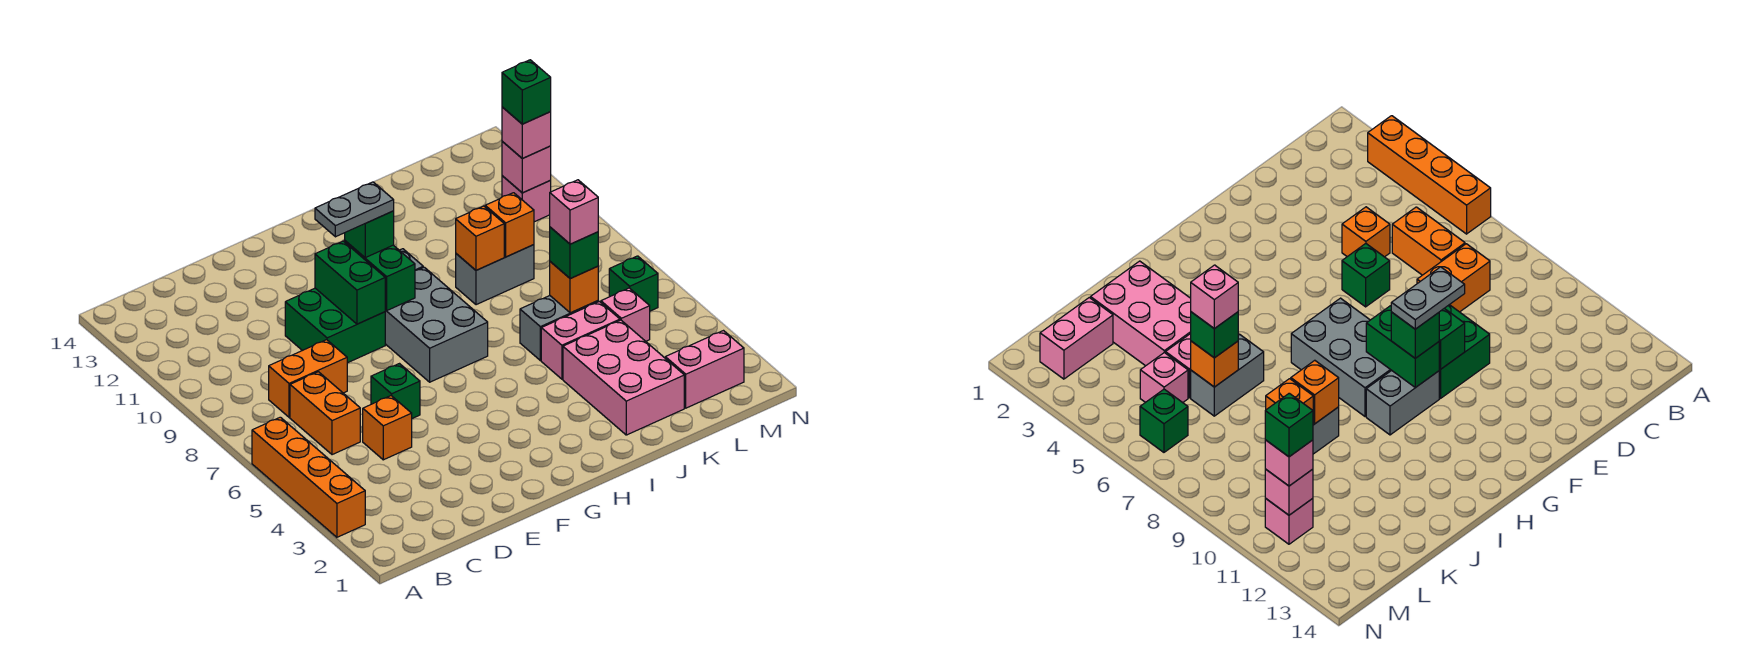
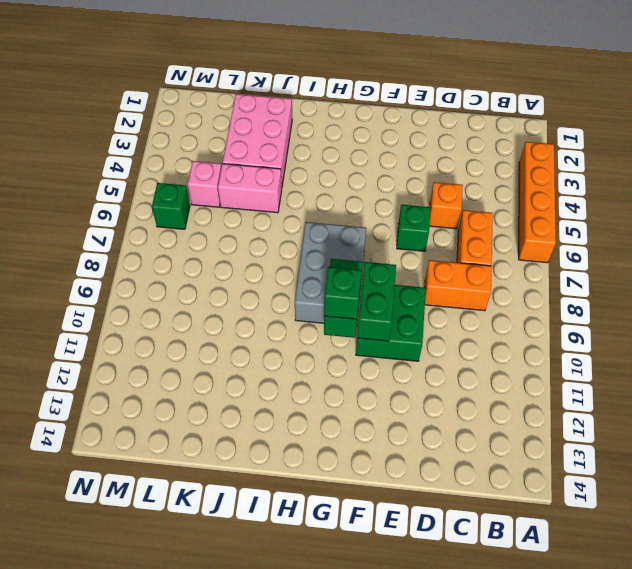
none -> grey brick G10:H10 level 1
none -> grey brick J6:K6 level 1
none -> grey brick J9:K9 level 1

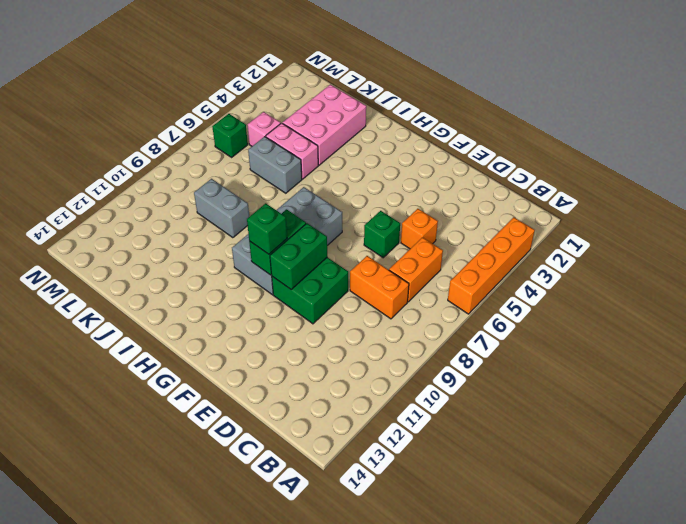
none -> pink brick L2:M2 level 1
none -> pink brick M11 level 1
none -> orange brick J9 level 2

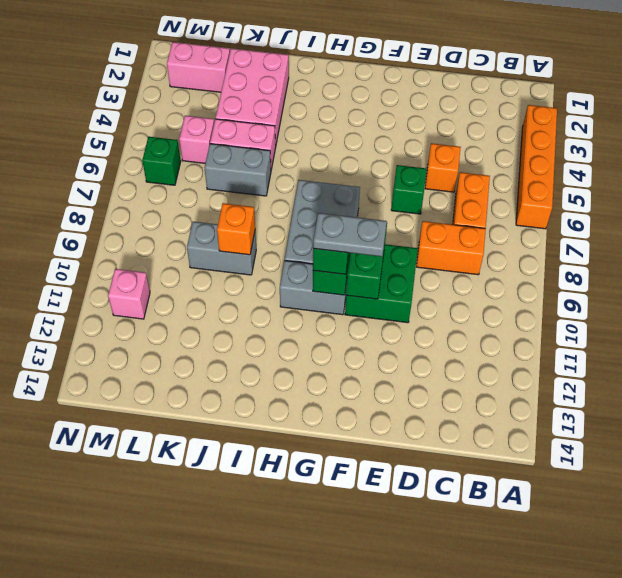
none -> orange brick K6 level 2
none -> orange brick K9 level 2
none -> pink brick M11 level 2

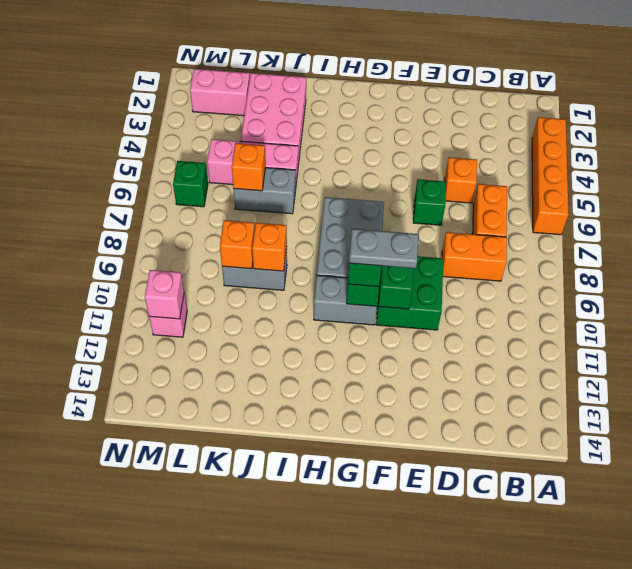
none -> green brick K6 level 3
none -> pink brick M11 level 3
none -> pink brick K6 level 4

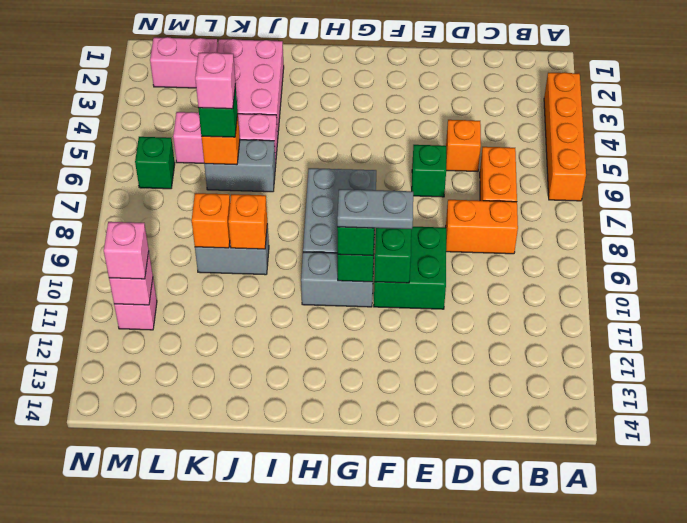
none -> green brick M11 level 4

